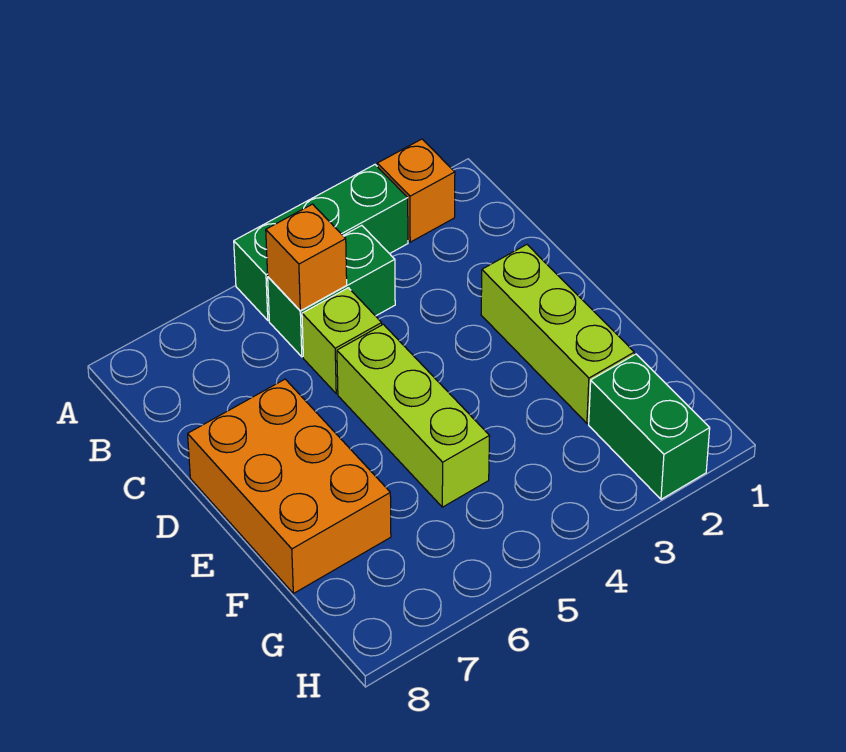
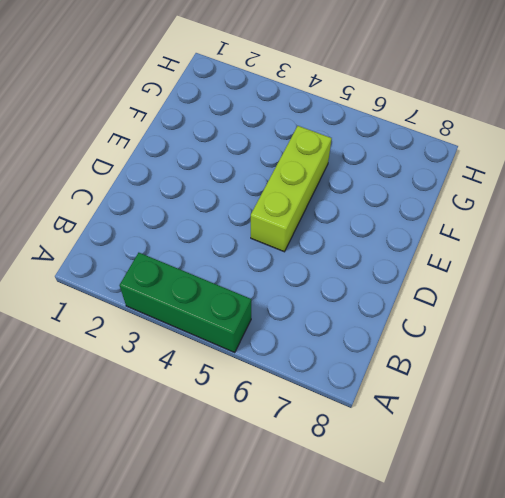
none -> orange brick A2 level 1
none -> green brick B4:B5 level 1

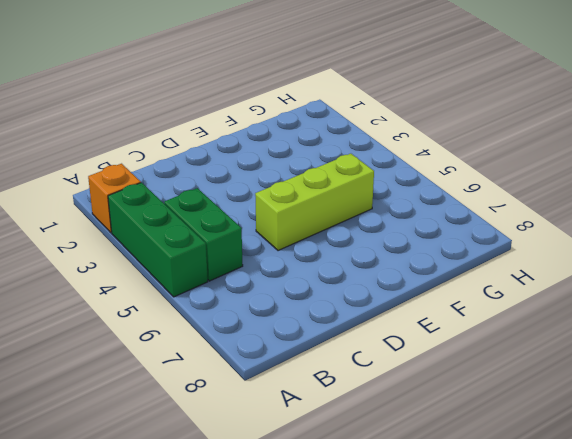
none -> lime brick C5 level 1
none -> lime brick D2:F2 level 1

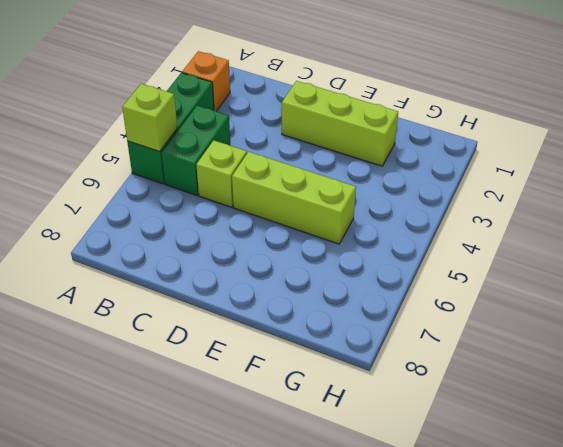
lime brick A5 level 2 -> none
none -> orange brick D7:F8 level 1
none -> green brick G2:H2 level 1

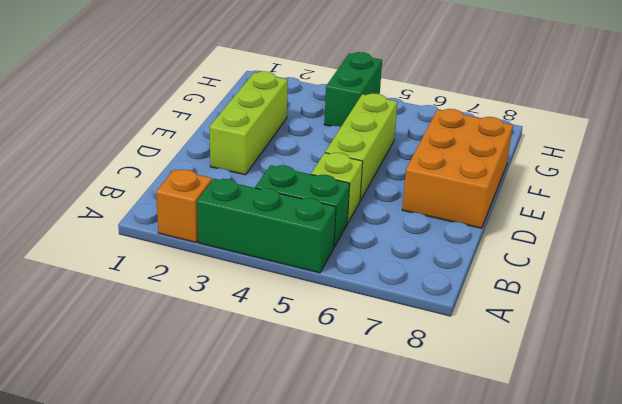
green brick G4:H4 level 1 -> green brick G2:H2 level 1
none -> orange brick B5 level 2

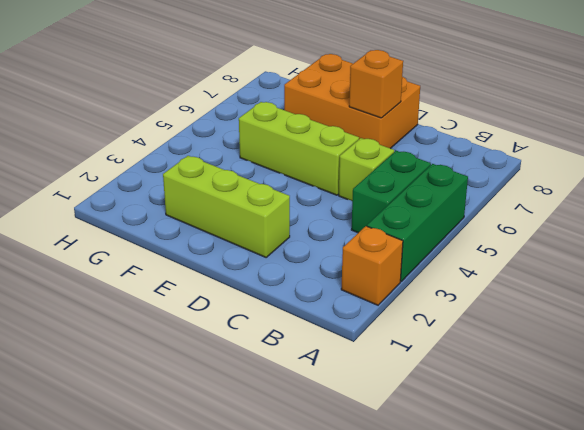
orange brick D7 level 2 -> orange brick B5 level 2
none -> green brick G2:H2 level 1

